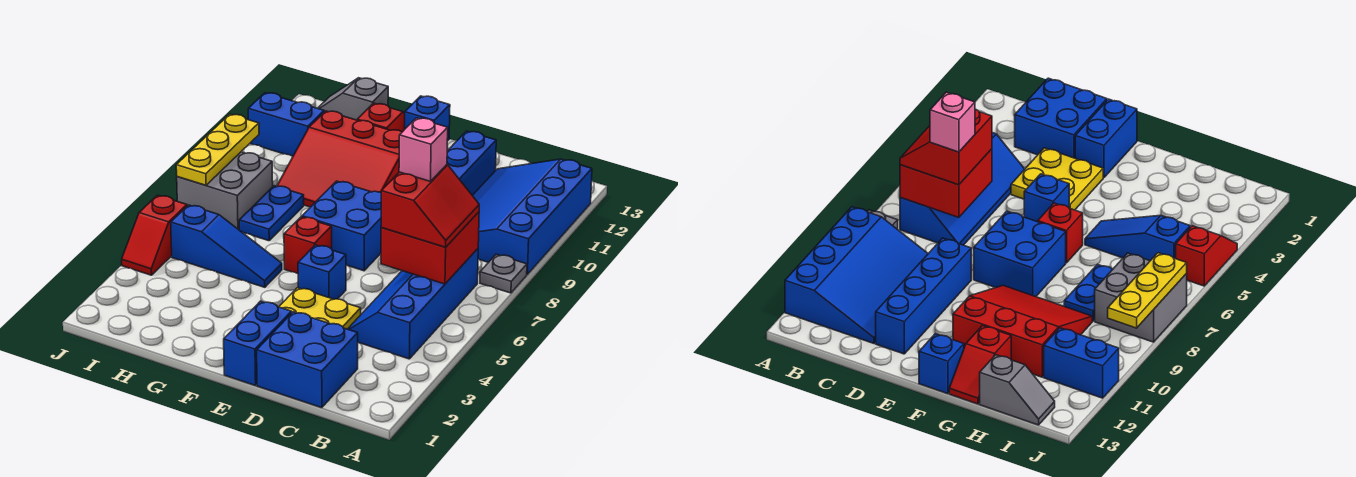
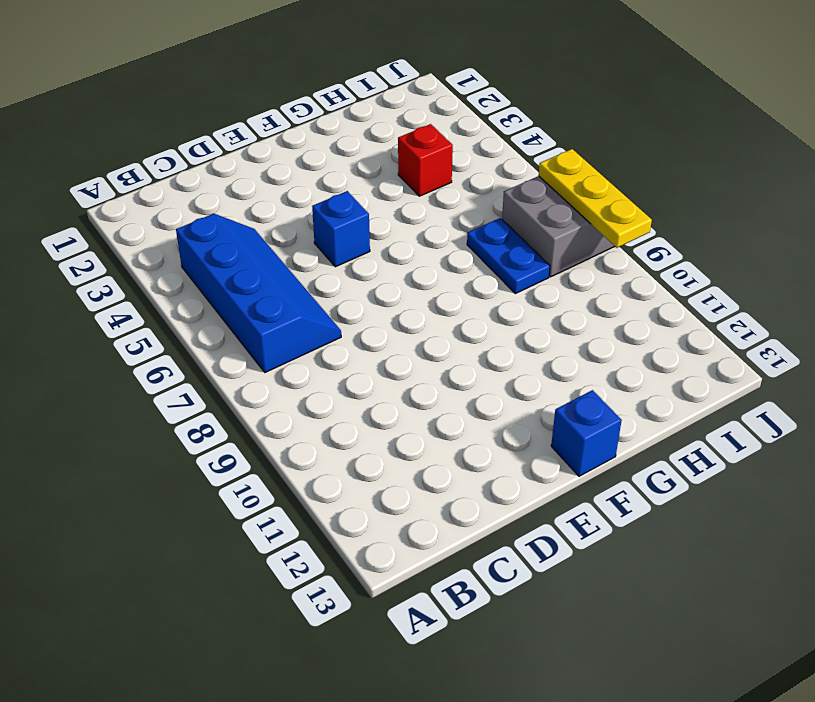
red brick H4 level 1 -> red brick F6 level 1
none -> grey plate A8 level 1
none -> blue slope A9:C12 level 1 top A
none -> blue brick C1:D2 level 1

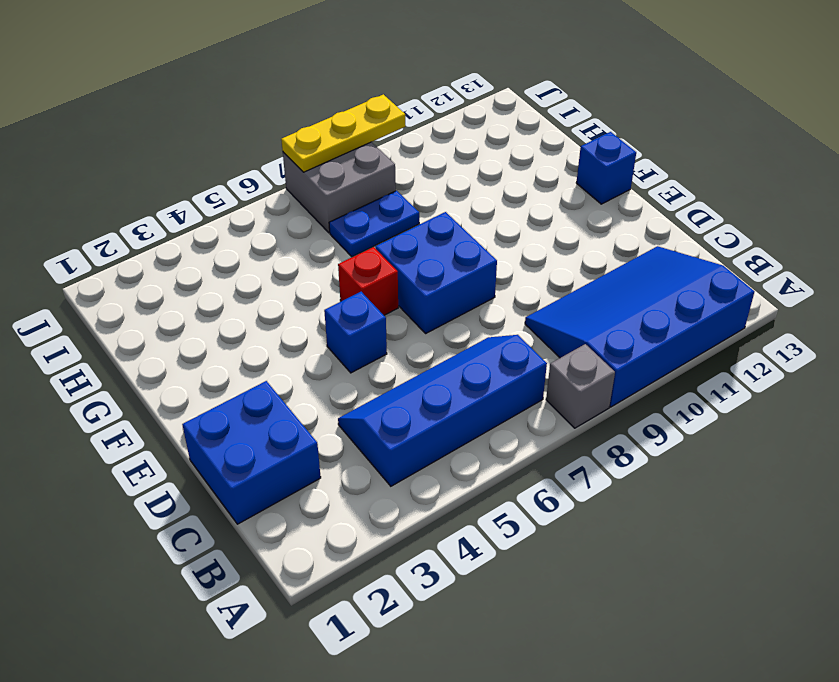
grey brick A8 level 1 -> grey plate A8 level 1
none -> yellow plate D3:E4 level 1
none -> blue brick D9:D12 level 1
none -> blue brick E1:E2 level 1

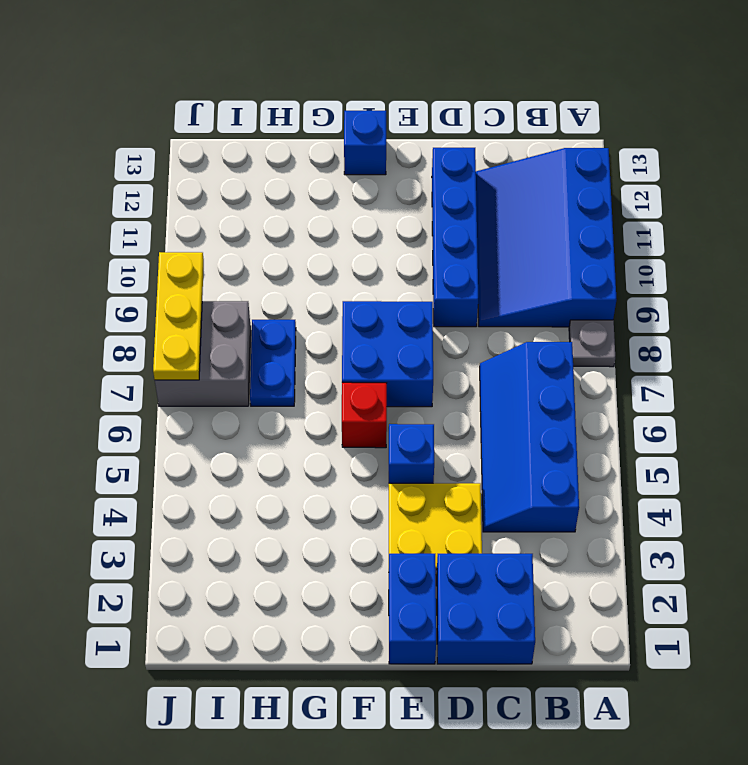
none -> red slope F9:H11 level 1 top 11
none -> blue slope G5:I5 level 1 top I
none -> red slope G12:G13 level 1 top 12

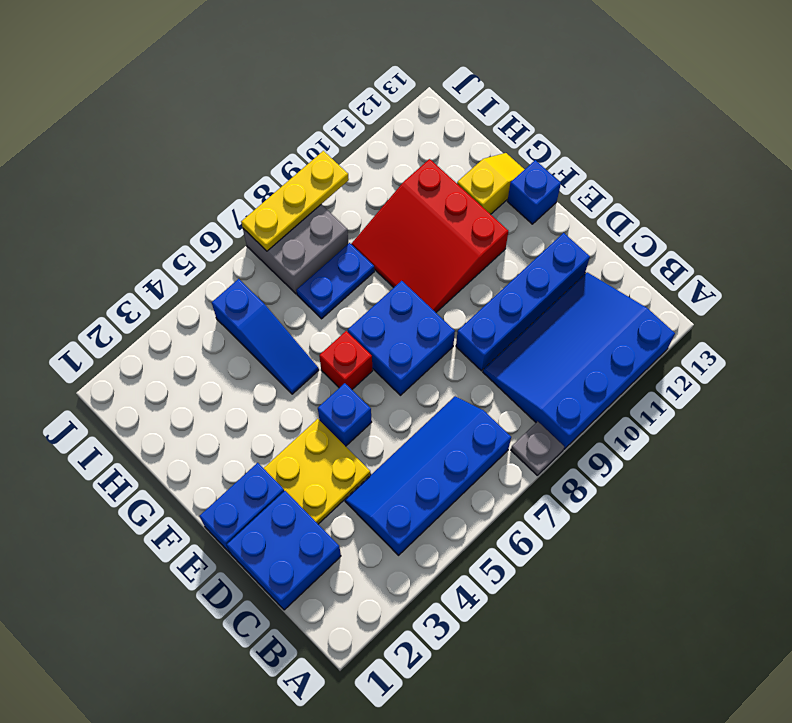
yellow slope G12:G13 level 1 top 12 -> red slope G12:G13 level 1 top 12
none -> grey slope H13:I13 level 1 top H
none -> blue brick I11:J11 level 1
none -> red slope J4:J5 level 1 top 5

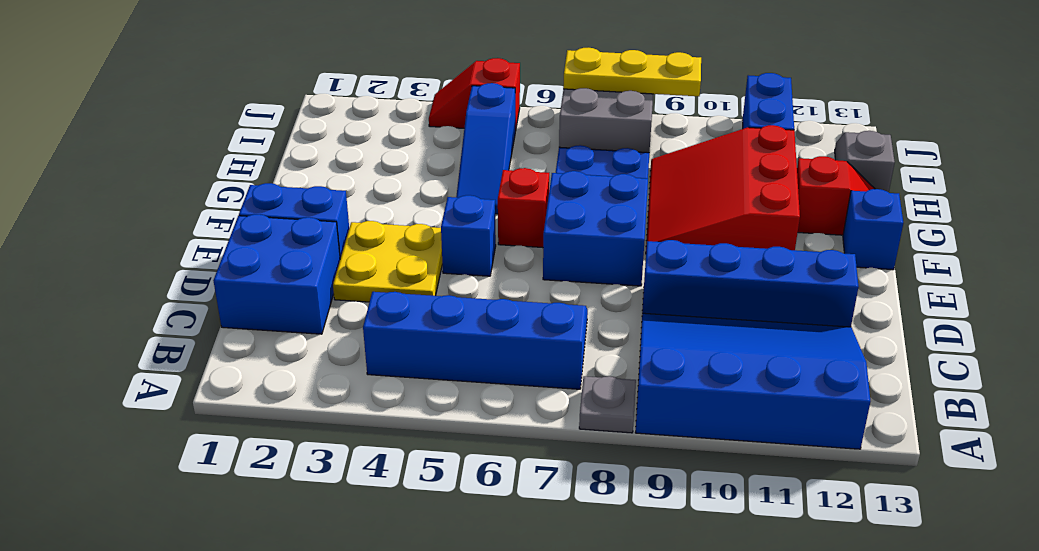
none -> red brick B6:C7 level 2
none -> red slope B6:C7 level 3 top C
none -> pink brick C7 level 4

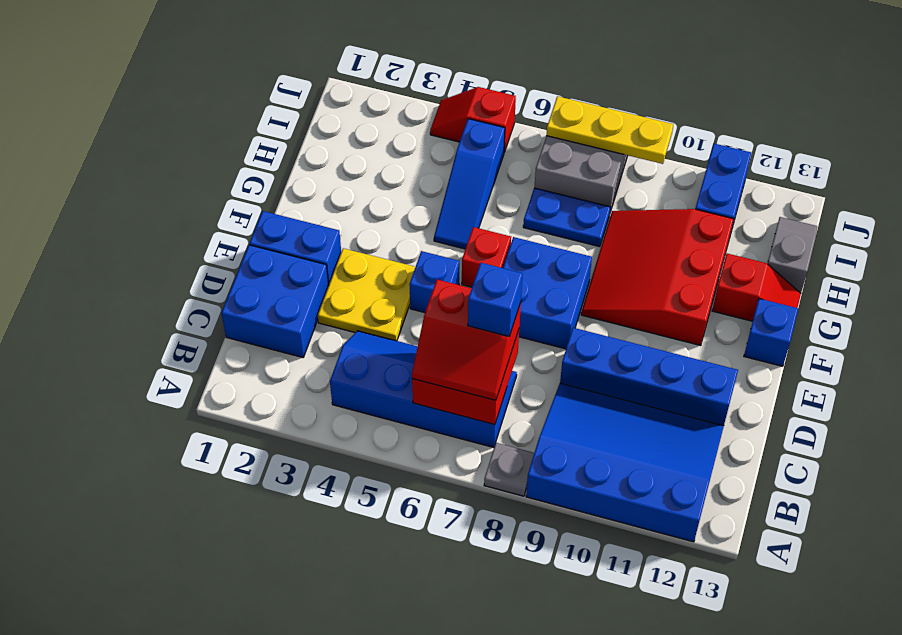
blue brick C7 level 4 -> pink brick C7 level 4

